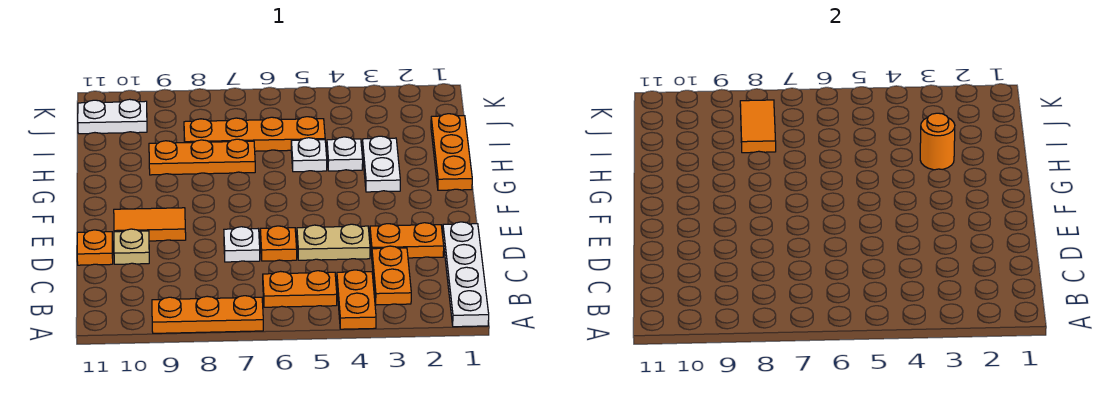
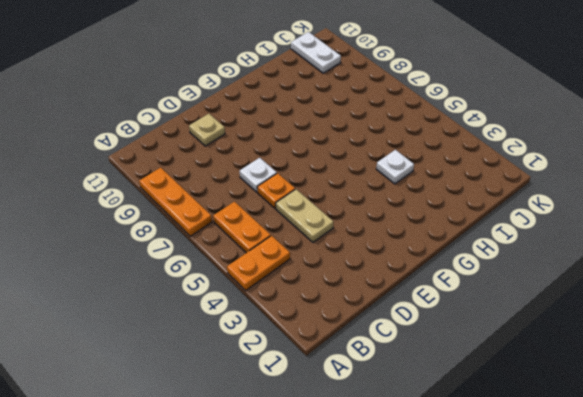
none -> white plate A1:D1 level 1
none -> orange plate B3:C3 level 1
none -> orange plate D2:D3 level 1

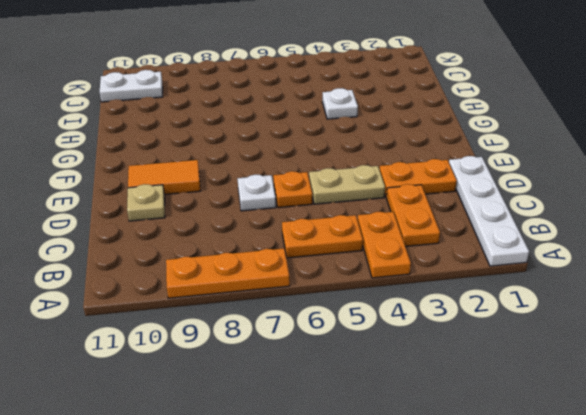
none -> orange plate D11 level 1
none -> orange plate G1:I1 level 1
none -> white plate G3:H3 level 1

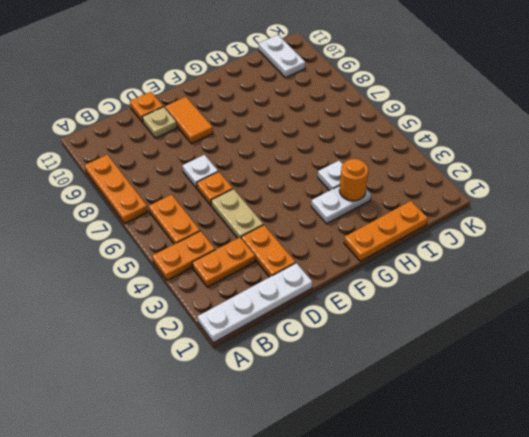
none -> white plate H5 level 1
none -> orange plate H7:H9 level 1
none -> orange plate I5:I8 level 1

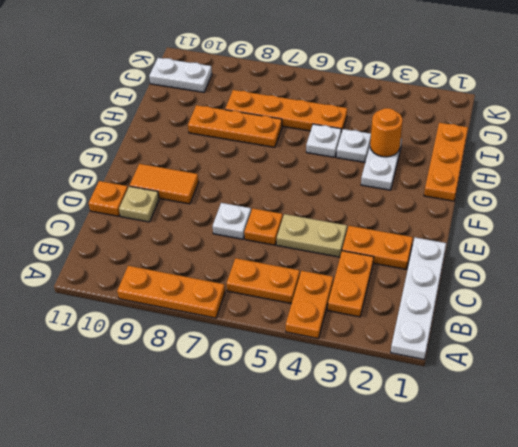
none -> orange tile I8:J8 level 2

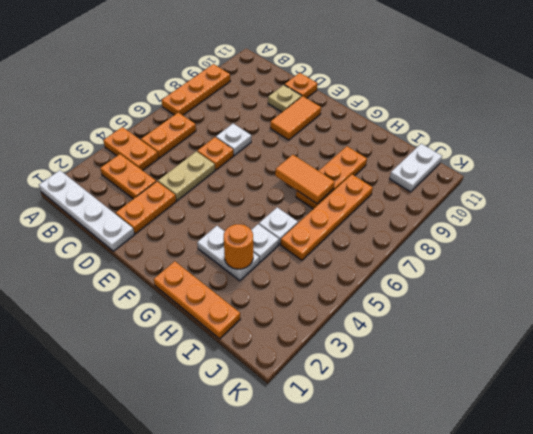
orange tile G7:H7 level 2 -> orange tile I8:J8 level 2

